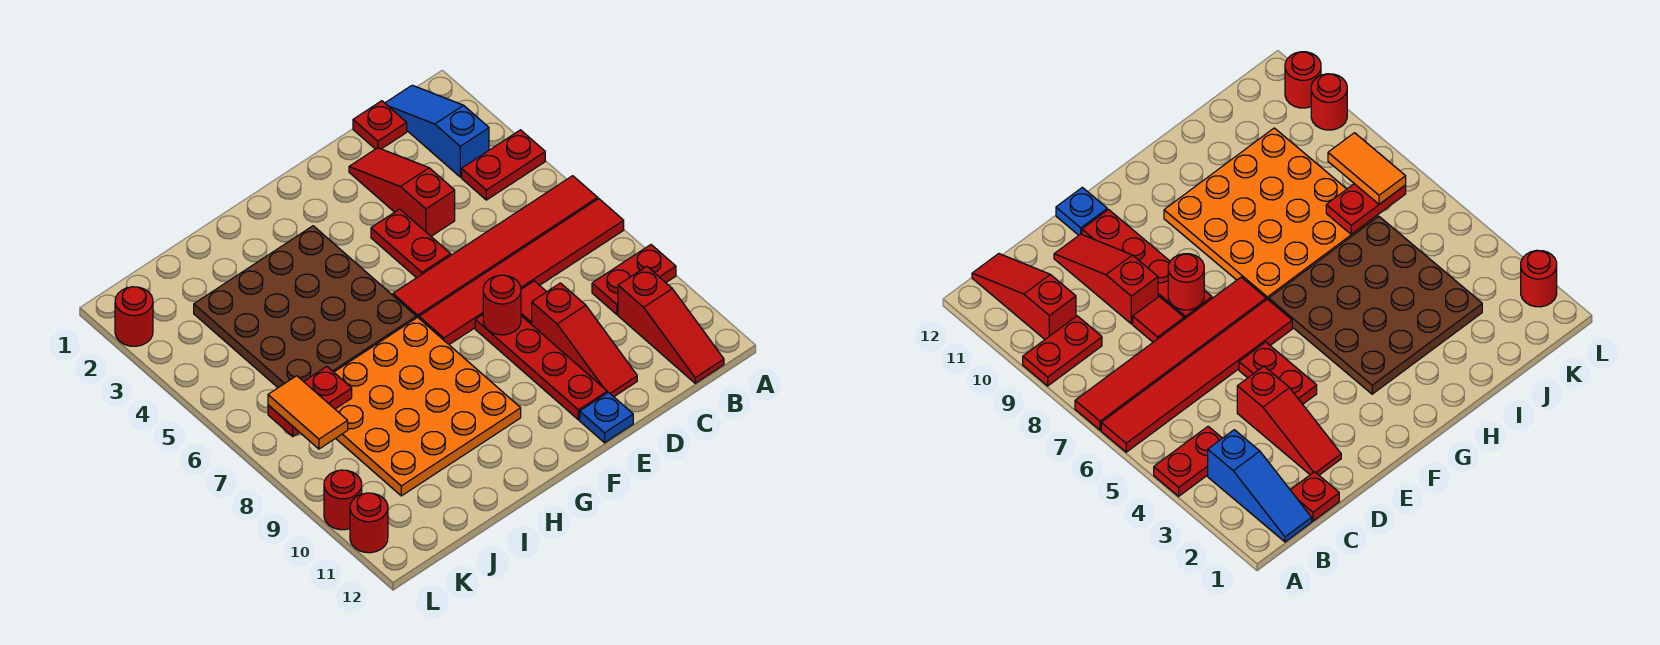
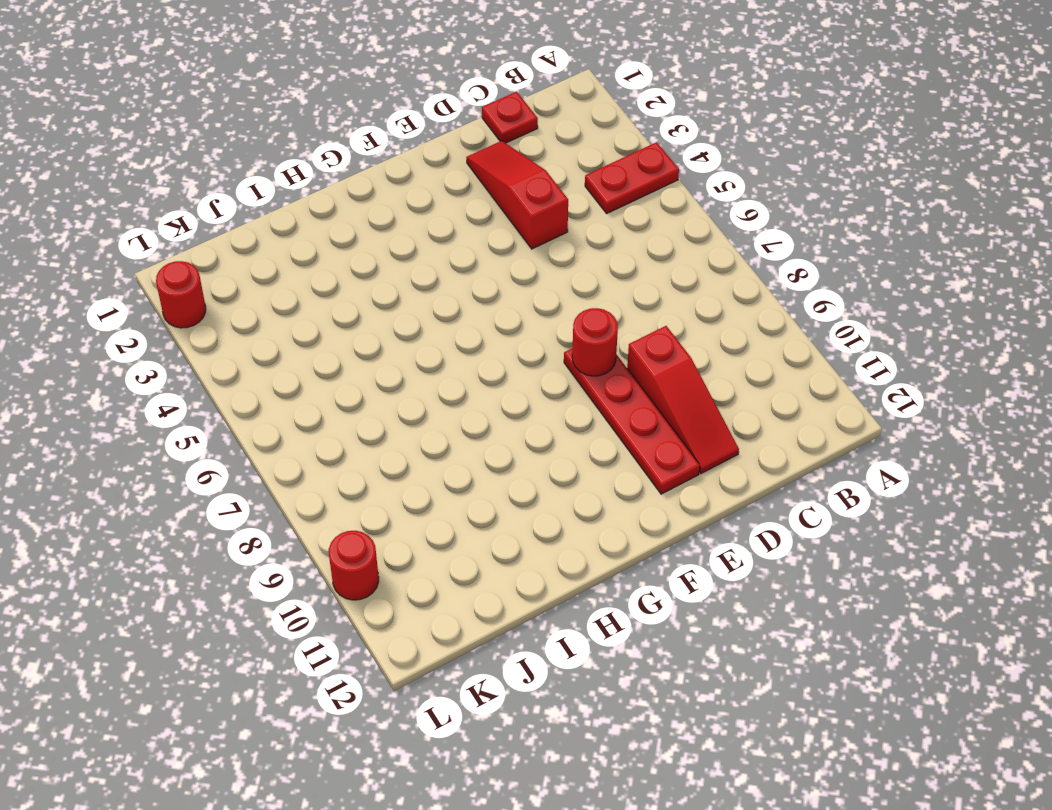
none -> red tile A6:F6 level 1
none -> red tile A7:F7 level 1
none -> red plate A9:B9 level 1

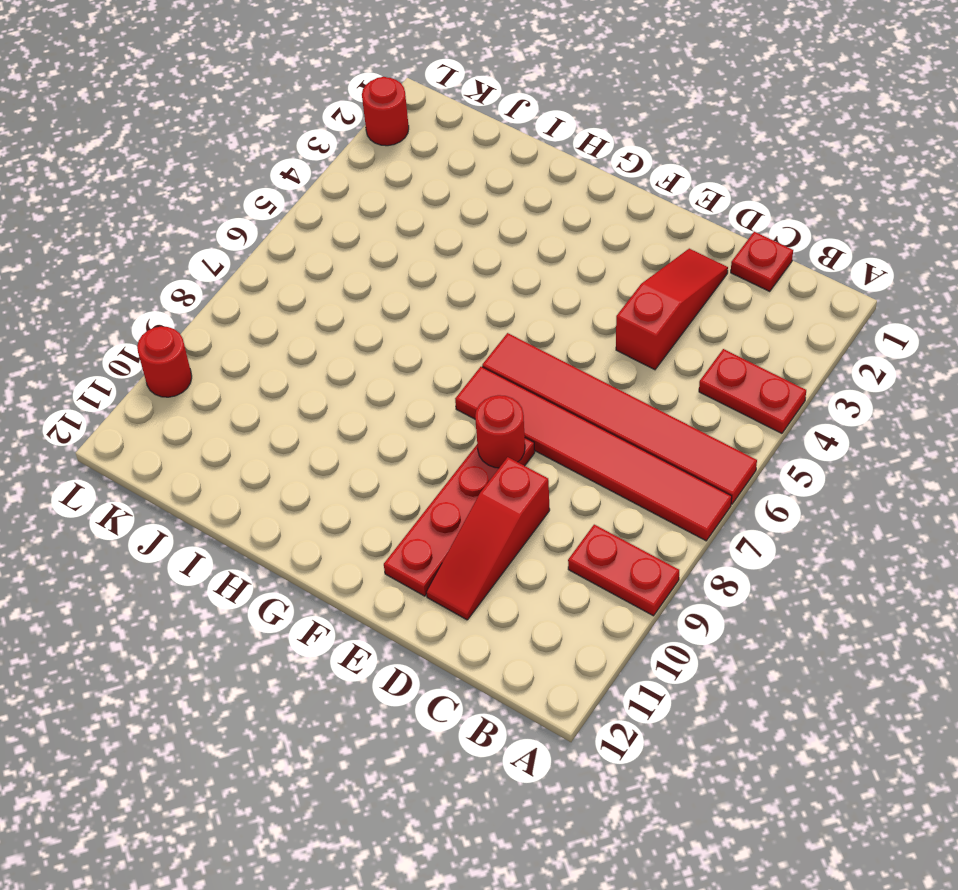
none -> blue slope B1:B3 level 1 top 3
none -> red slope B10:B12 level 1 top 10
none -> red tile D8 level 1

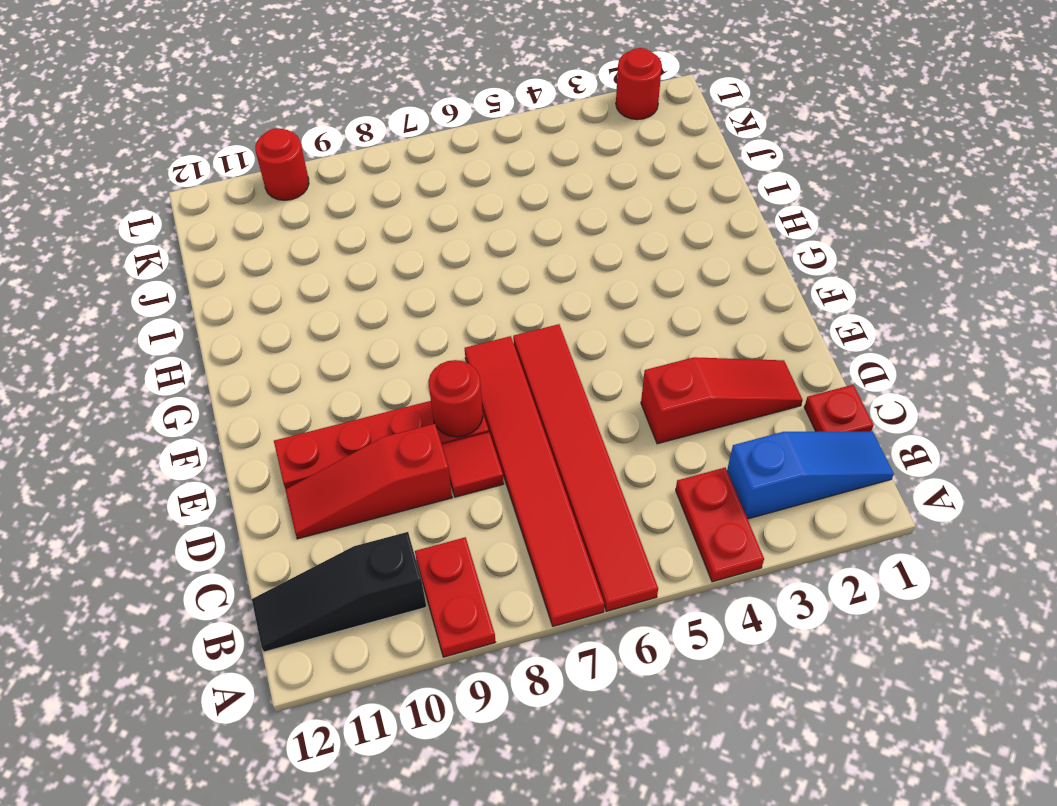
black slope B10:B12 level 1 top 10 -> red slope B10:B12 level 1 top 10
none -> red plate E4:E5 level 1
none -> blue plate E12 level 1
none -> brown plate G3:J6 level 1

